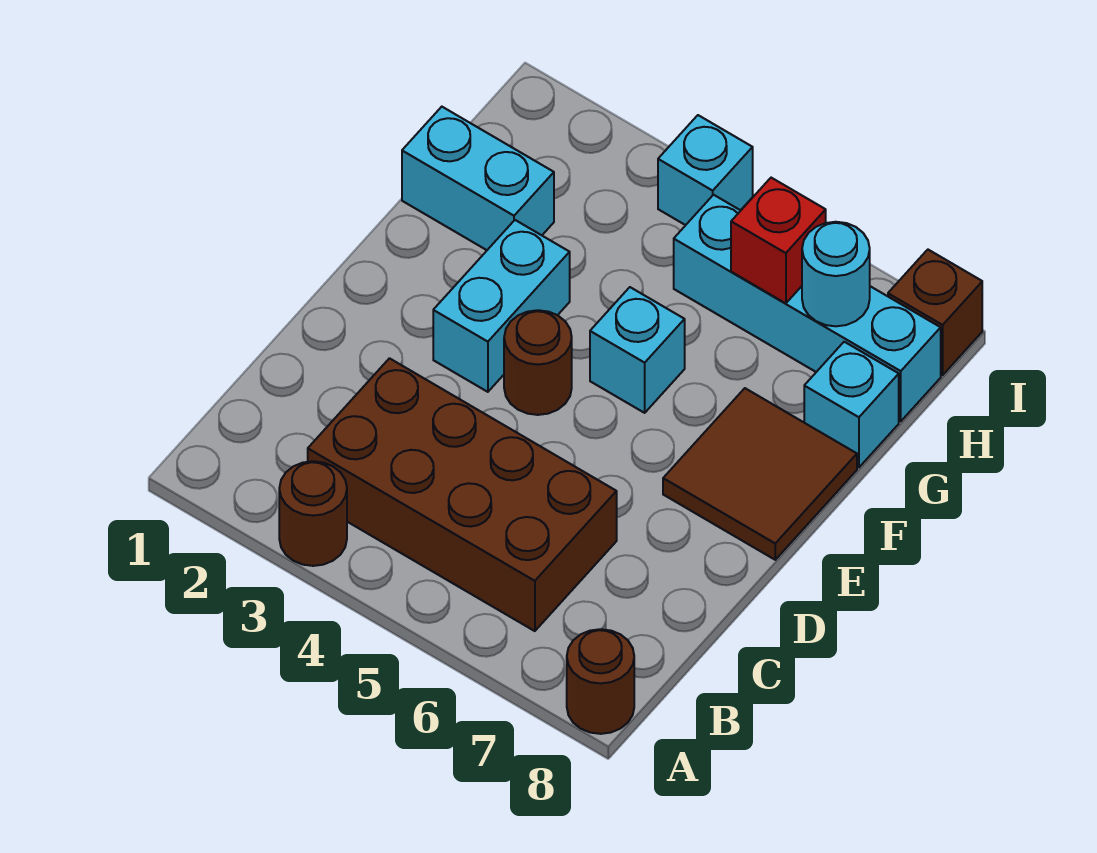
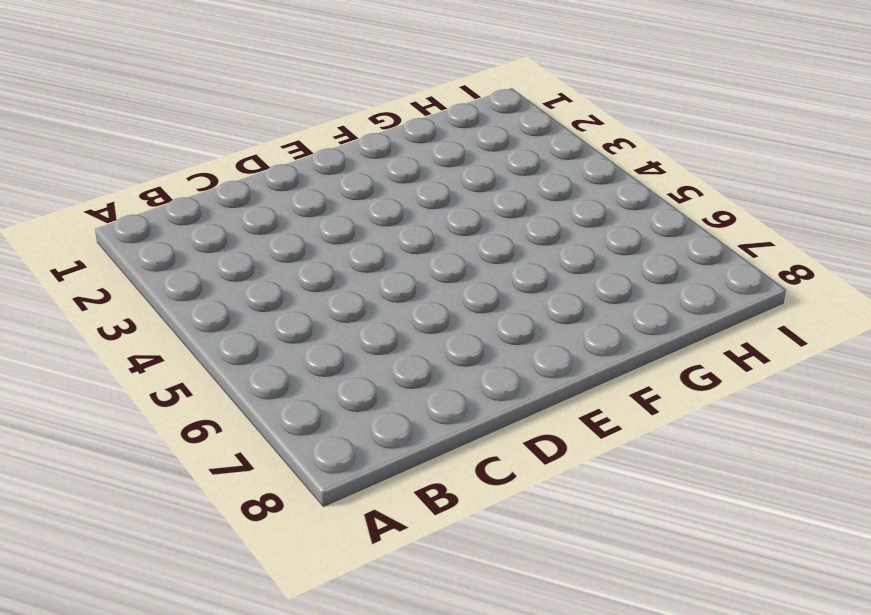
none -> brown round brick A3 level 1
none -> brown round brick A8 level 1
none -> brown brick B3:C6 level 1

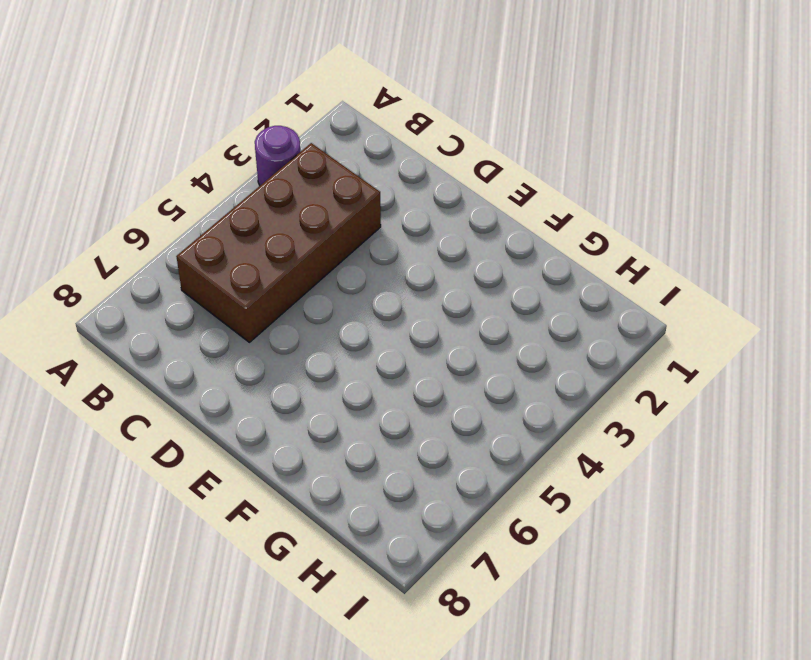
purple round brick A3 level 1 -> brown round brick A3 level 1
none -> brown round brick A8 level 1
none -> cyan brick E3:F3 level 1
none -> brown round brick E4 level 1

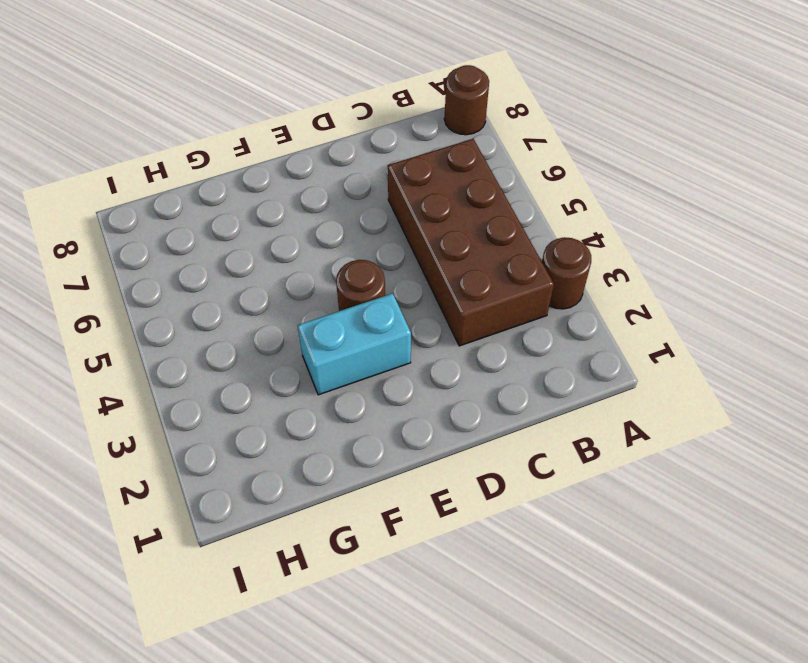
none -> brown tile E7:F8 level 1
none -> cyan brick F5 level 1
none -> cyan brick G1:G2 level 1

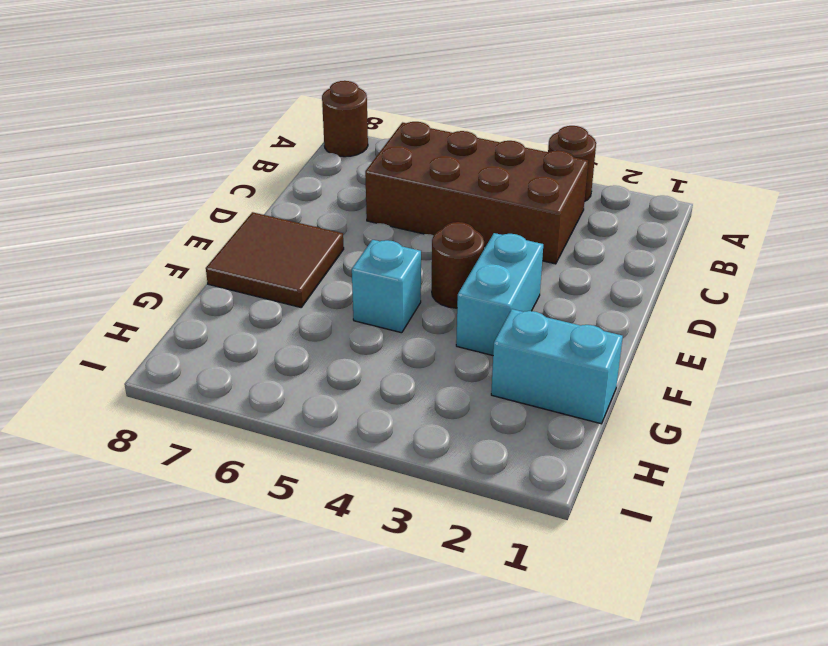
none -> cyan brick G8 level 1
none -> cyan brick H5:H8 level 1
none -> cyan brick I4 level 1

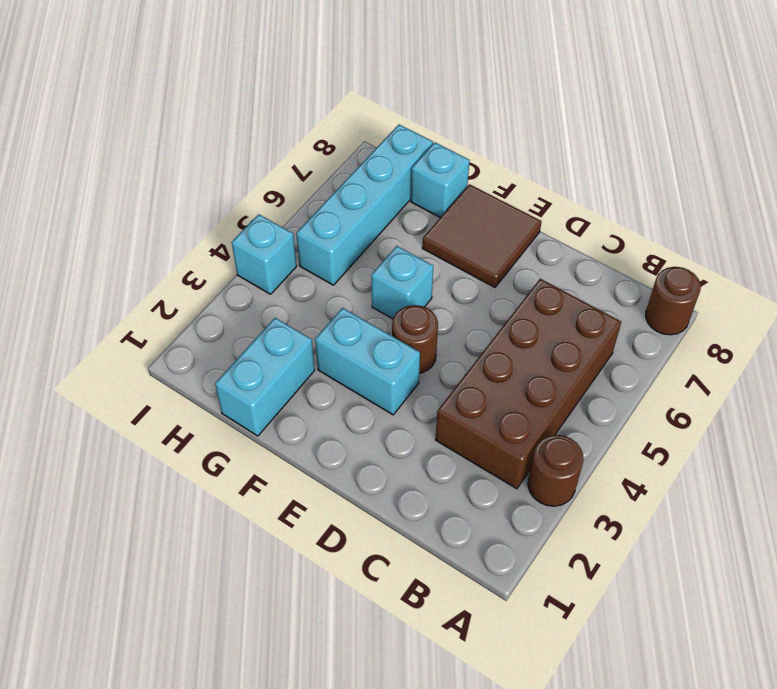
none -> brown brick I8 level 1
none -> red brick H6 level 2
none -> cyan round brick H7 level 2

